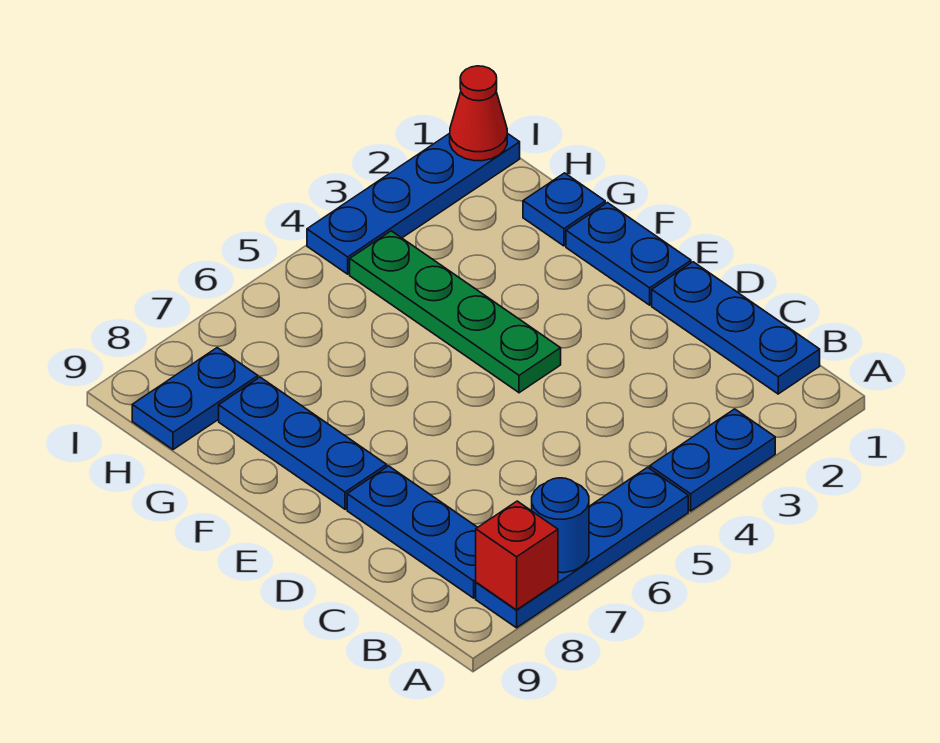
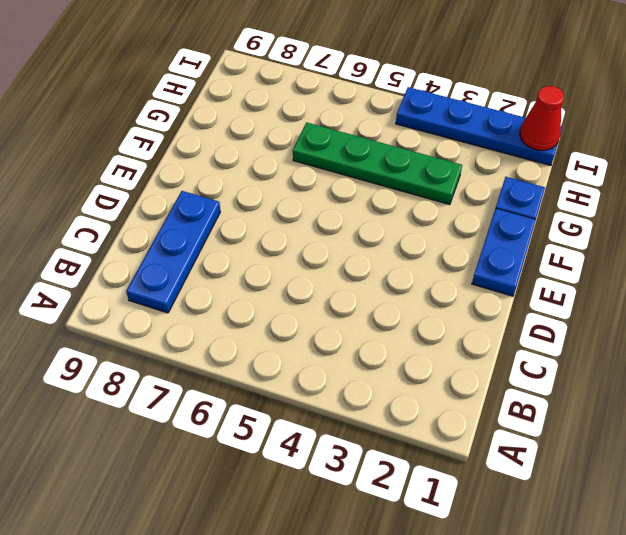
green plate G3:G6 level 1 -> green plate E4:H4 level 1
none -> blue plate A3:A4 level 1
none -> blue plate A5:A8 level 1
none -> blue plate B1:D1 level 1

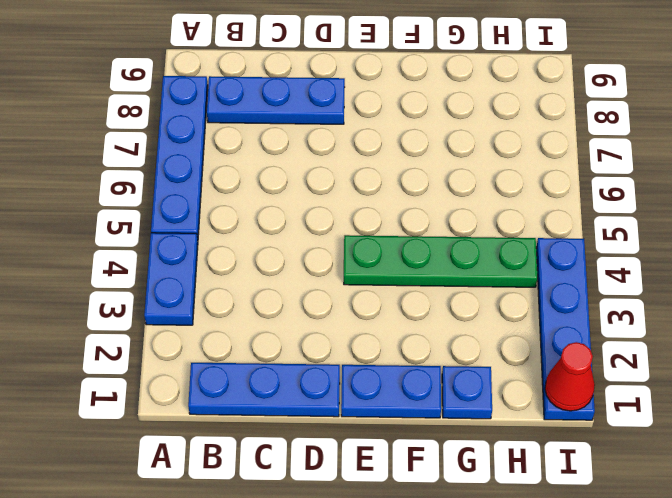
none -> blue plate E8:G8 level 1
none -> blue plate H8:H9 level 1
none -> blue round brick A7 level 2

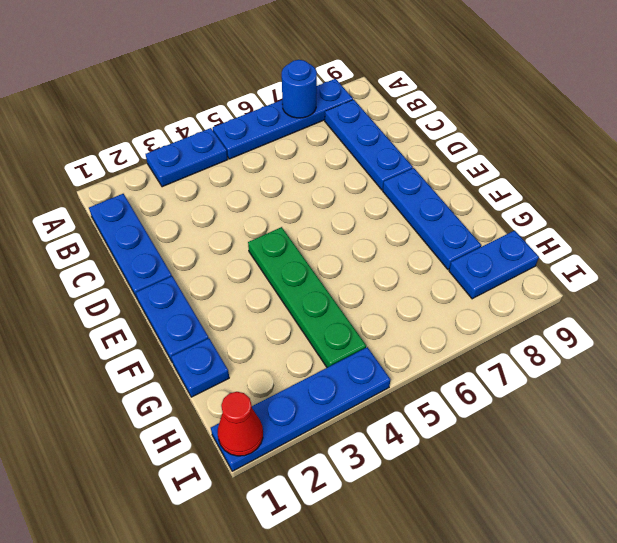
none -> red brick A8 level 2

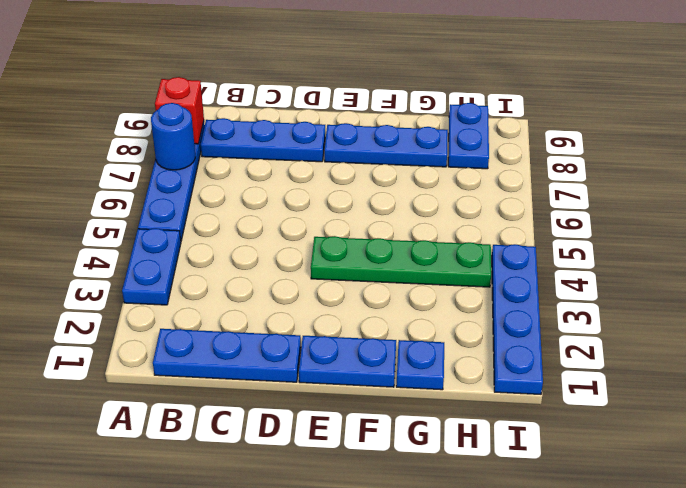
none -> red cone I1 level 2

